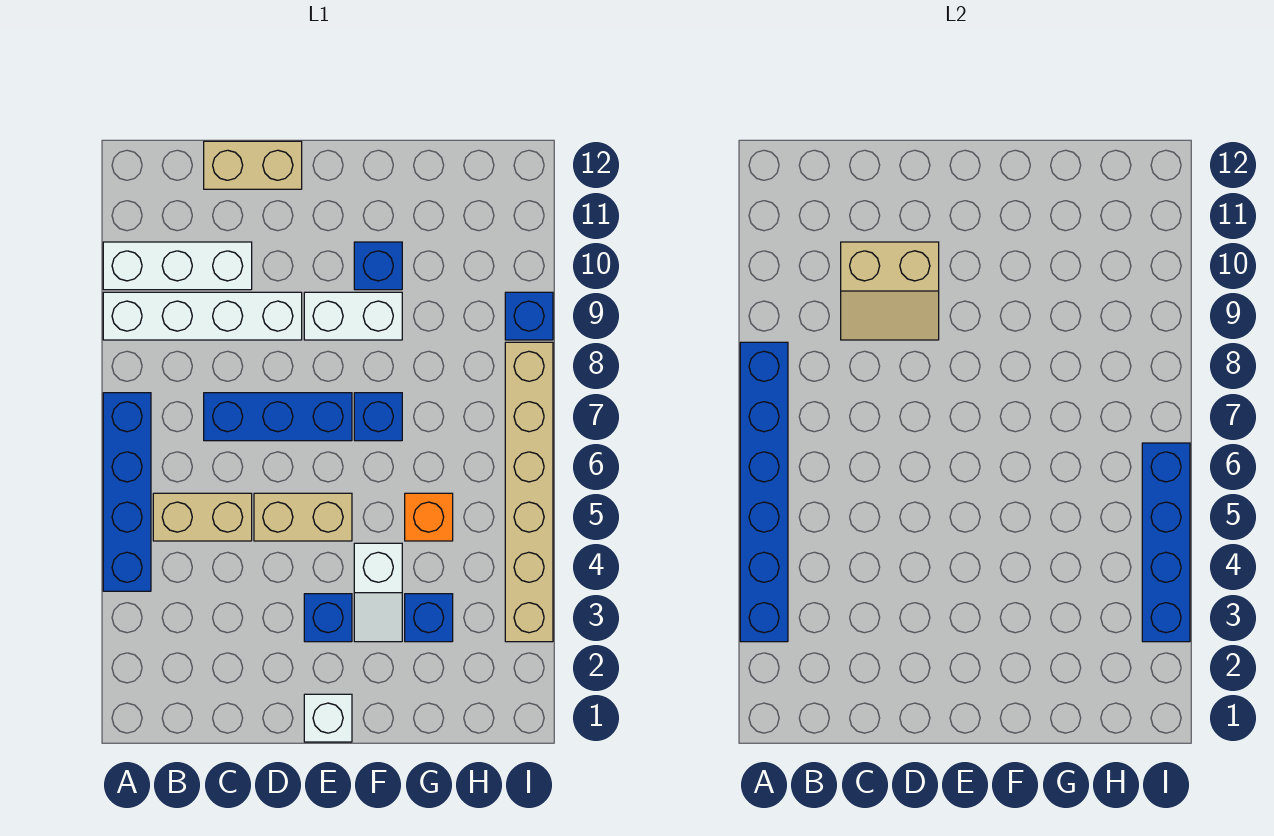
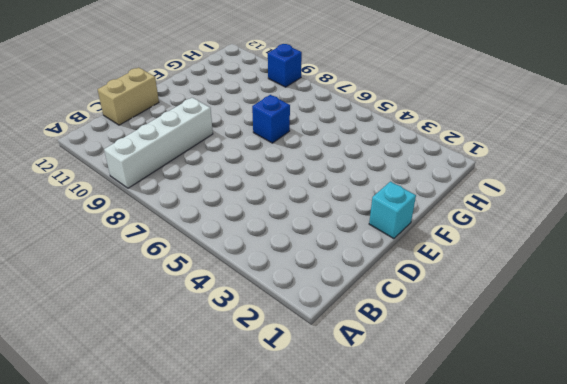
cyan brick E1 level 1 -> white brick E1 level 1
none -> blue brick A4:A7 level 1
none -> white brick A10:C10 level 1
none -> tan brick B5:C5 level 1

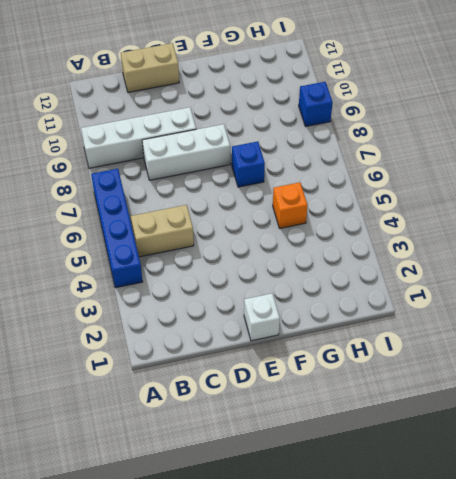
white brick C8:E8 level 1 -> white brick A10:C10 level 1
none -> blue brick C7:E7 level 1
none -> tan brick D5:E5 level 1
none -> blue brick E3 level 1

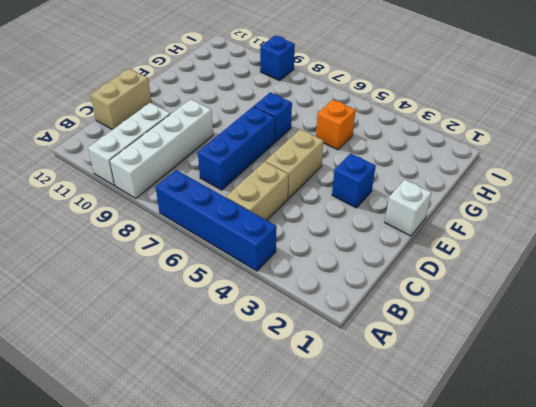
none -> white brick E9:F9 level 1
none -> white slope F3:F4 level 1 top 4
none -> blue brick F10 level 1

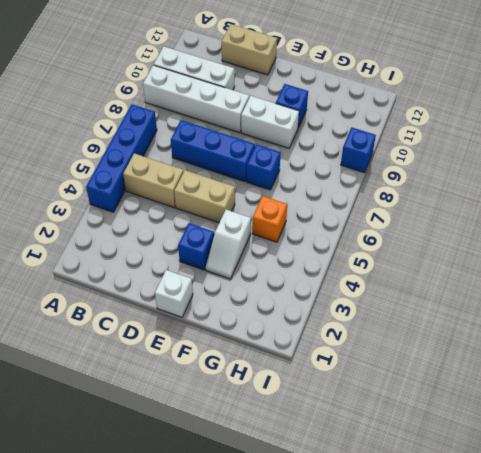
none -> blue brick G3 level 1
none -> tan brick I3:I8 level 1
none -> blue brick A3:A8 level 2

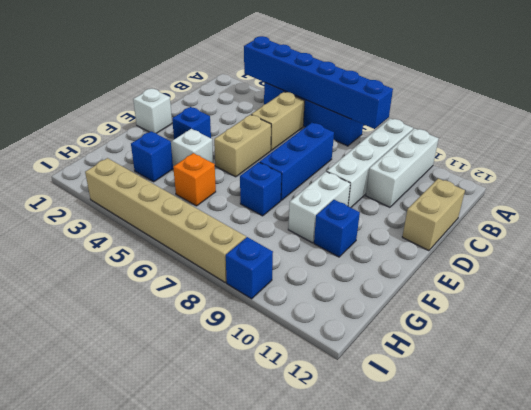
none -> tan slope C9:D10 level 2 top 10
none -> blue brick I3:I6 level 2

